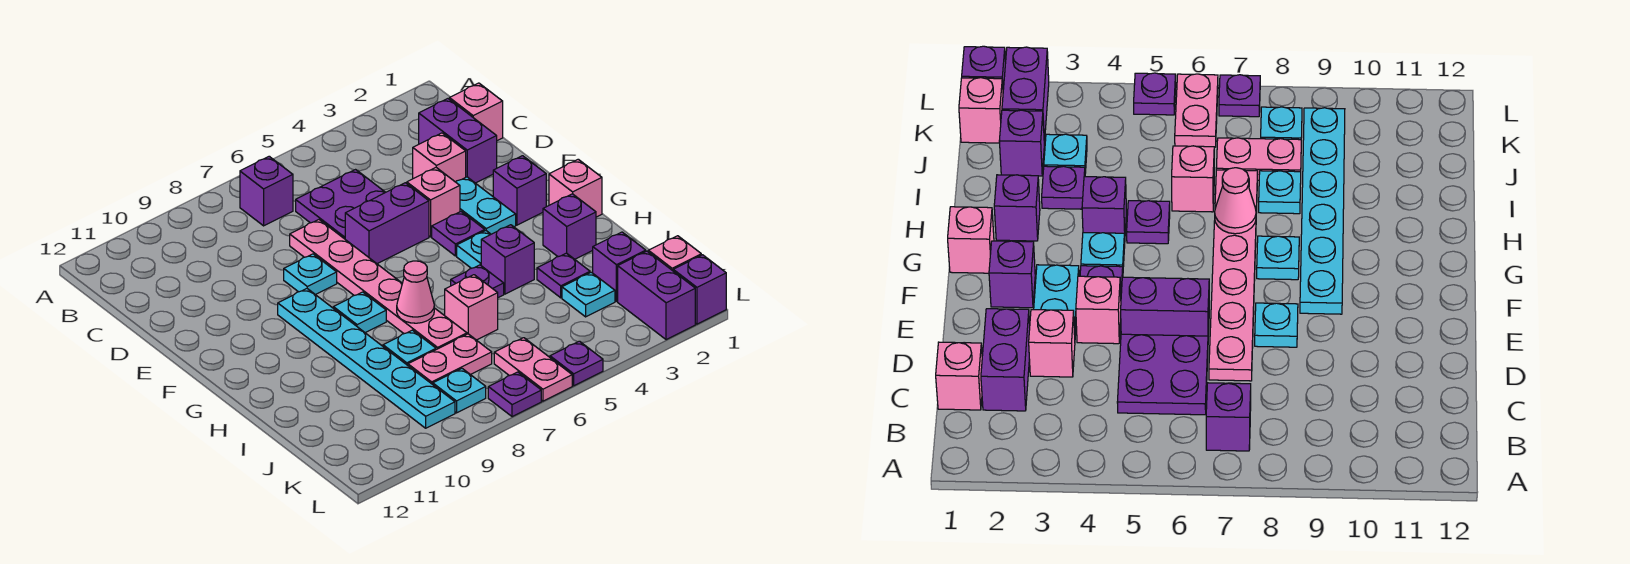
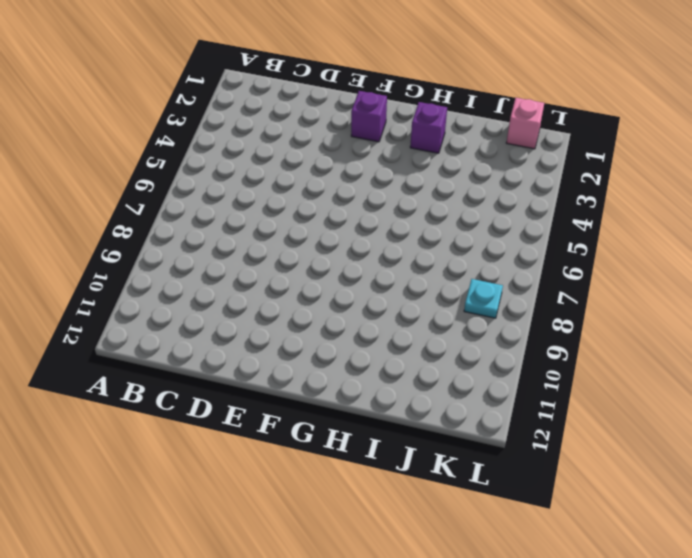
none -> purple brick B7 level 1
none -> pink brick C1 level 1
none -> purple brick C2:D2 level 1
none -> purple plate C5:D6 level 1

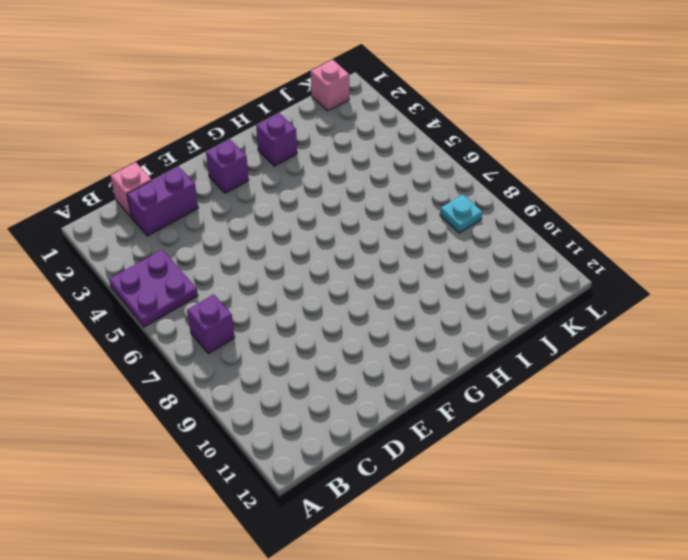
purple plate A4:B5 level 1 -> purple plate C5:D6 level 1
none -> pink brick D3 level 1
none -> pink plate D7:I7 level 1
none -> cyan plate E3:F3 level 1
none -> pink brick E4 level 1

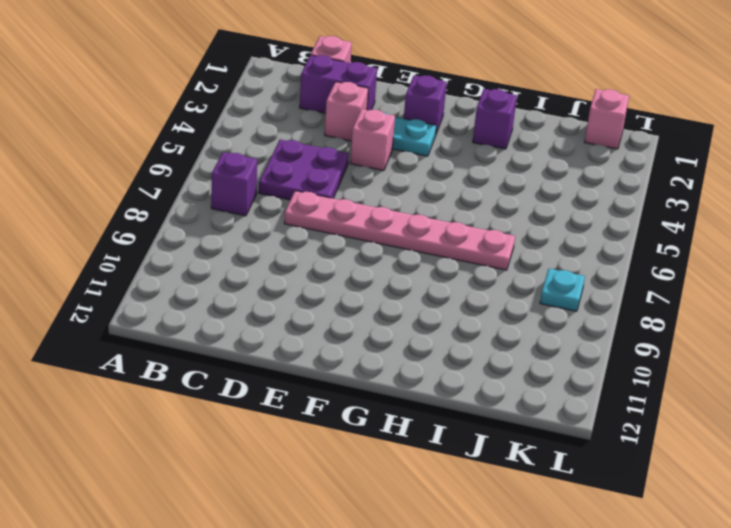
none -> purple brick E5:E6 level 1
none -> cyan plate E8 level 1
none -> purple plate F4 level 1
none -> cyan plate F9:K9 level 1

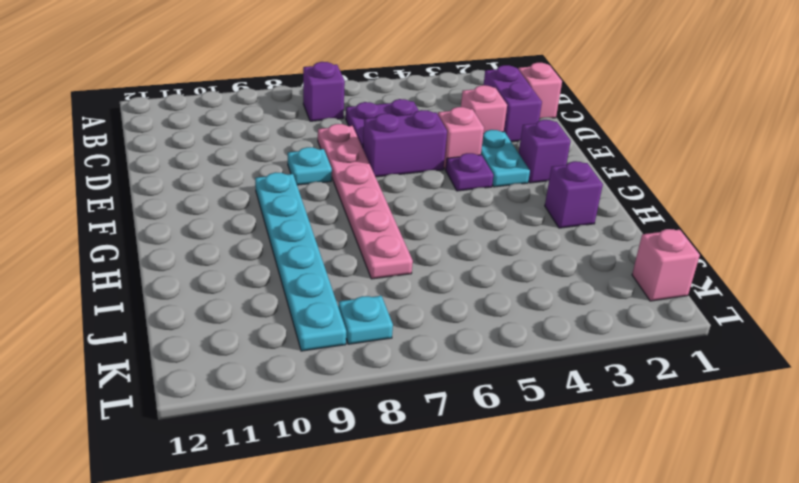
none -> pink brick G1 level 1
none -> cyan plate G4 level 1
none -> cyan plate G8 level 1
none -> purple brick H4 level 1

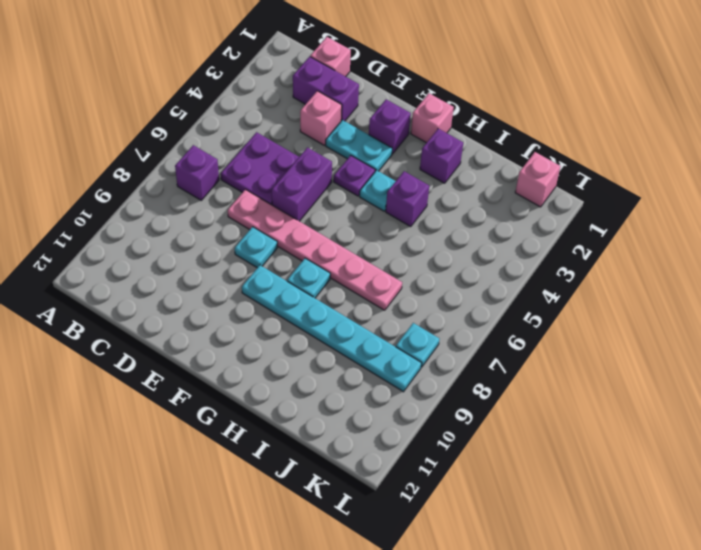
none -> pink brick E4 level 1
none -> purple plate H5 level 1
none -> purple plate I3 level 1
none -> pink brick I6 level 1

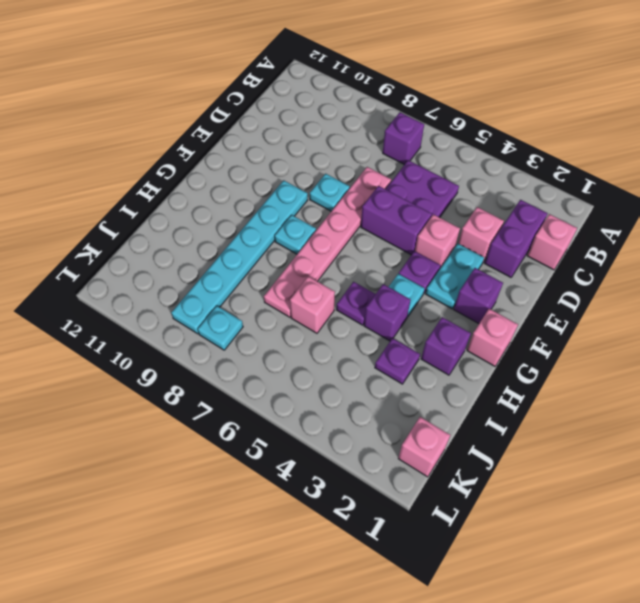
none -> cyan plate I8 level 1
none -> purple brick J2 level 1
none -> cyan plate J3 level 1
none -> pink plate J7:J8 level 1

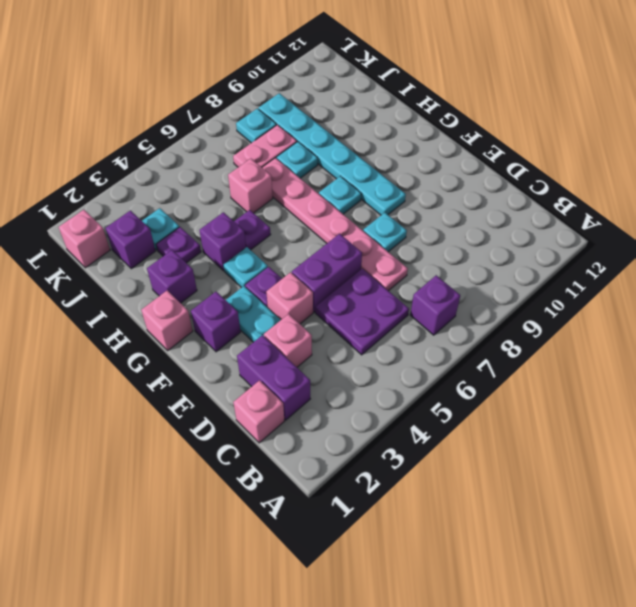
none -> purple brick K2:L2 level 1
none -> pink plate K6:L6 level 1
none -> purple brick L1 level 1
none -> purple plate L5 level 1

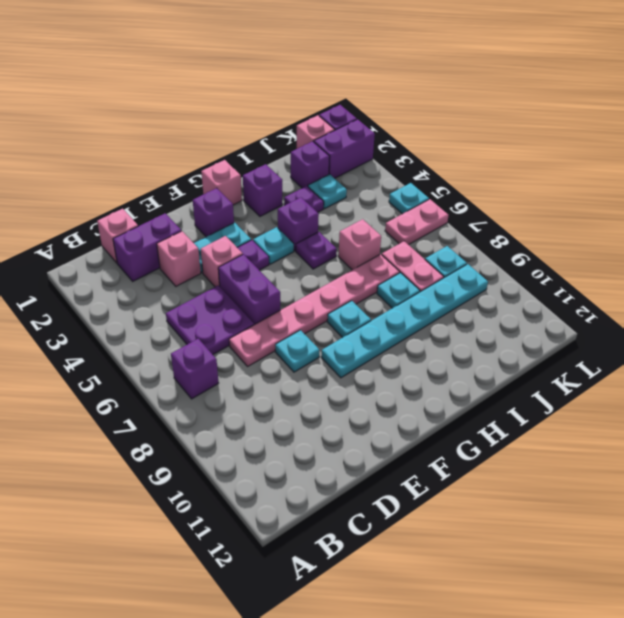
cyan plate L5 level 1 -> purple plate L5 level 1
none -> purple plate L7 level 1
none -> pink cone H7 level 2

